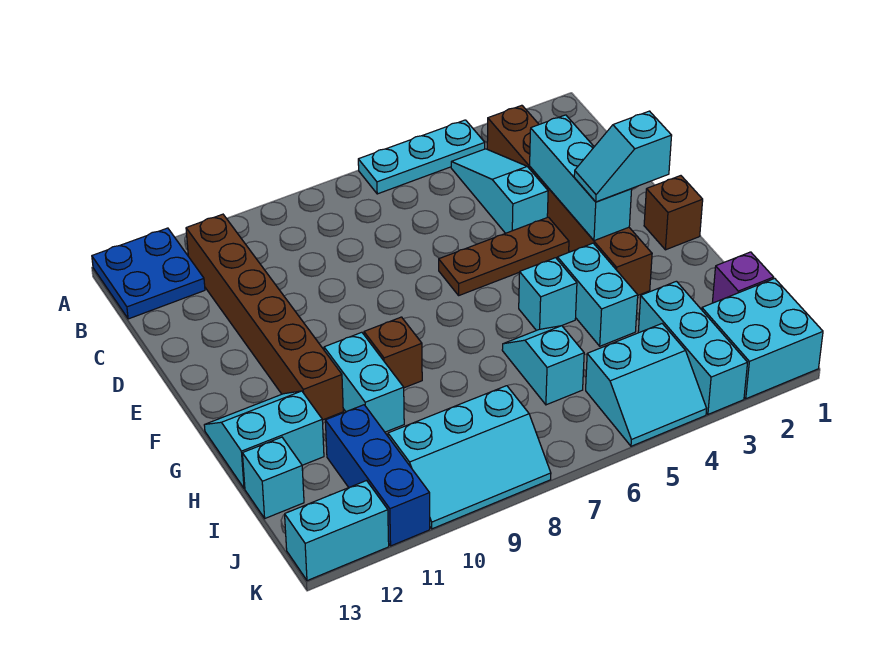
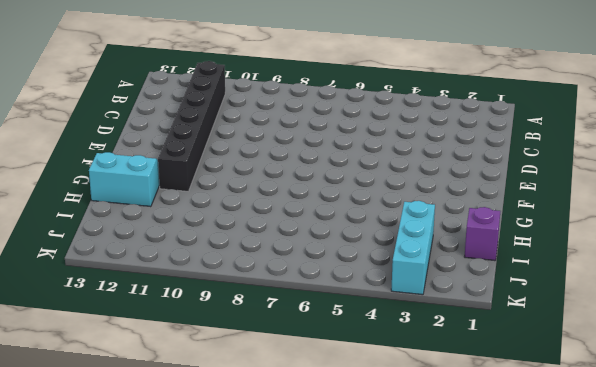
black brick B11:G11 level 1 -> brown brick B11:G11 level 1
none -> cyan plate A4:A6 level 1
none -> blue plate A12:B13 level 1
none -> brown brick B3:G3 level 1

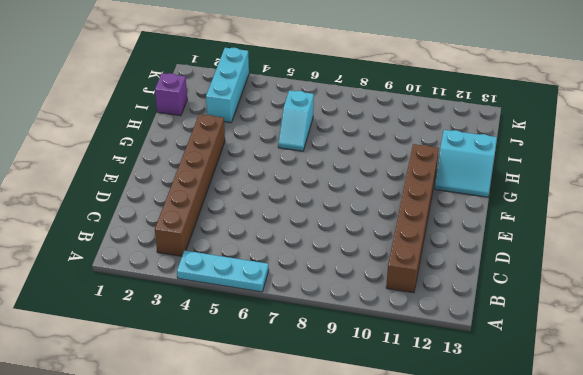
none -> blue plate A12:B13 level 1
none -> cyan slope B4:D4 level 1 top D
none -> brown plate E4:E6 level 1

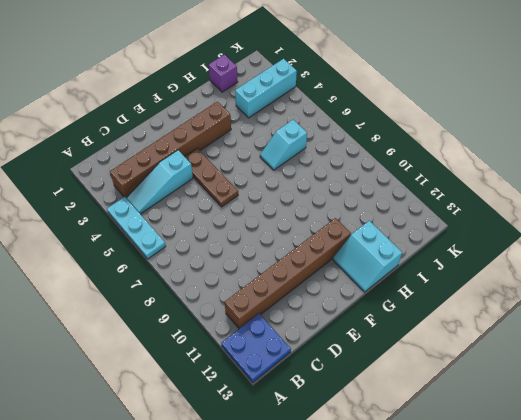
none -> brown brick F1 level 1
none -> cyan brick G4:H4 level 1
none -> cyan brick G5 level 1

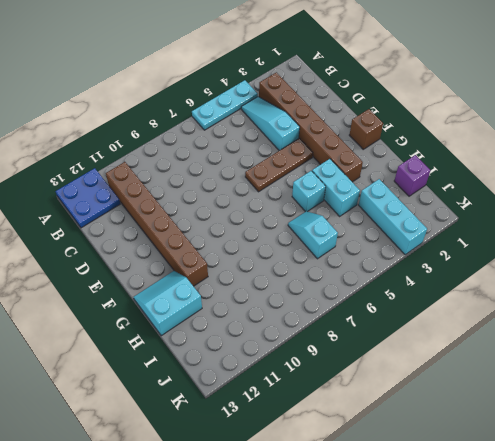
none -> brown brick G9 level 1
none -> cyan brick G10:H10 level 1
none -> blue brick I11:K11 level 1

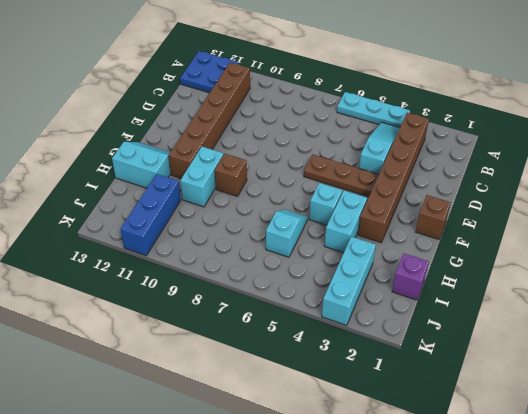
none -> cyan brick I13 level 1
none -> cyan brick J1:K2 level 1
none -> cyan slope J4:K5 level 1 top J

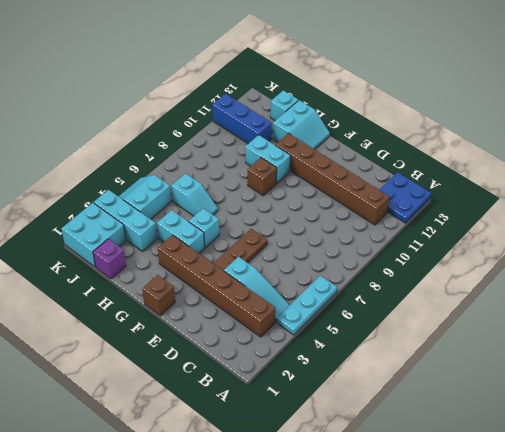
none -> cyan slope J8:K10 level 1 top J
none -> cyan brick K12:K13 level 1
none -> cyan brick D3:F3 level 2

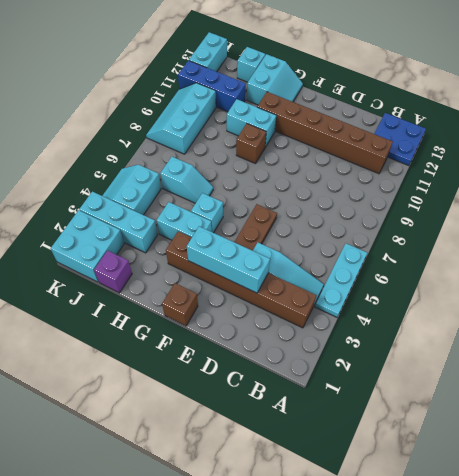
none -> cyan slope F2:F3 level 3 top 2

